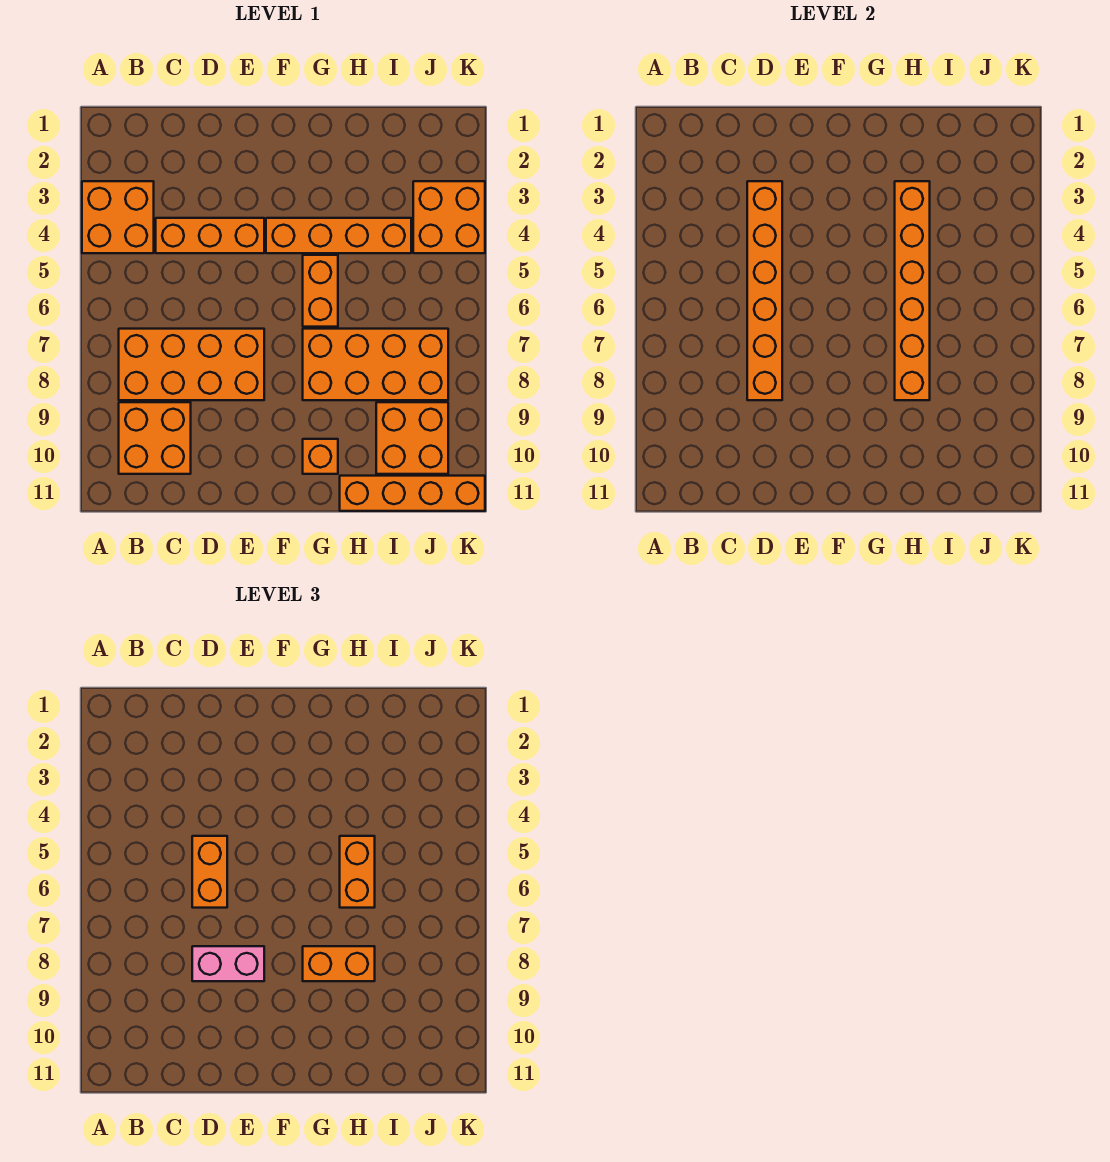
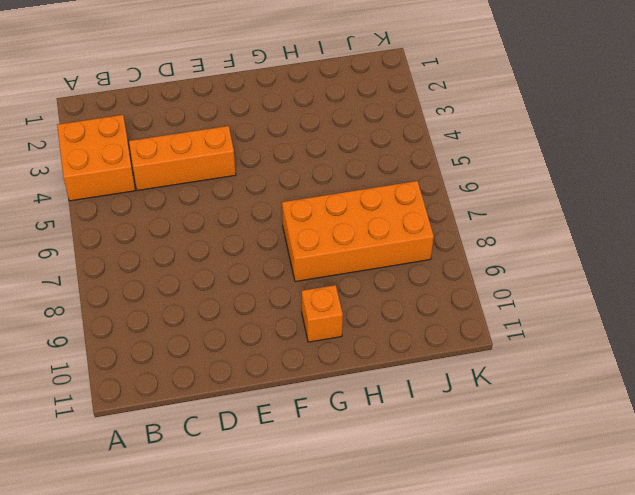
none -> orange brick B7:E8 level 1
none -> orange brick B9:C10 level 1
none -> orange brick F4:I4 level 1

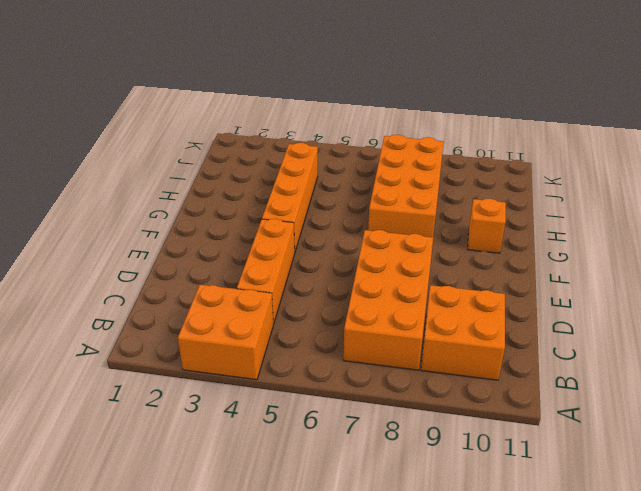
none -> orange brick G5:G6 level 1
none -> orange brick H11:K11 level 1
none -> orange brick I9:J10 level 1

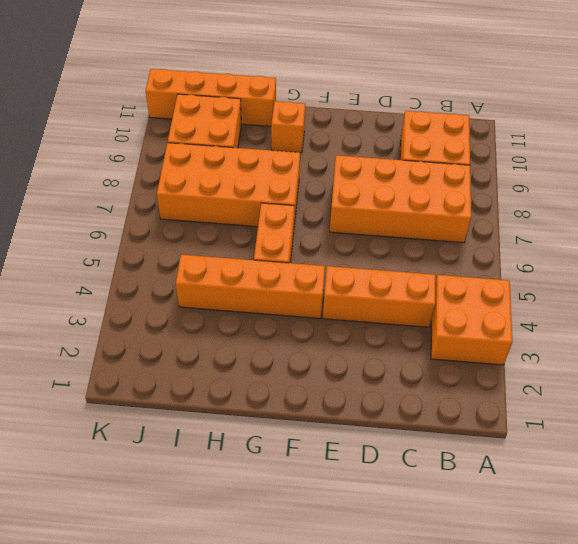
none -> orange brick J3:K4 level 1
none -> orange brick D3:D8 level 2
none -> orange brick H3:H8 level 2

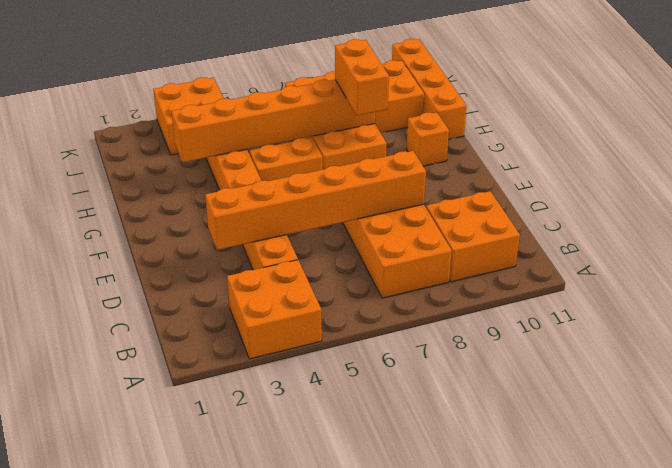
none -> orange brick D5:D6 level 3
none -> pink brick D8:E8 level 3
none -> orange brick H5:H6 level 3

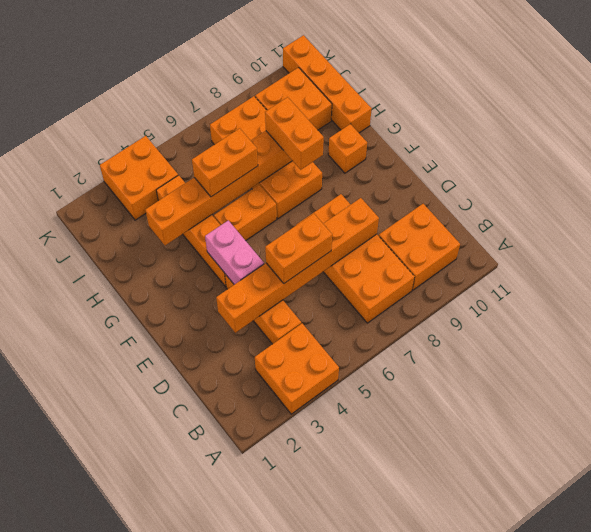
pink brick E4:F4 level 2 -> pink brick D8:E8 level 3

